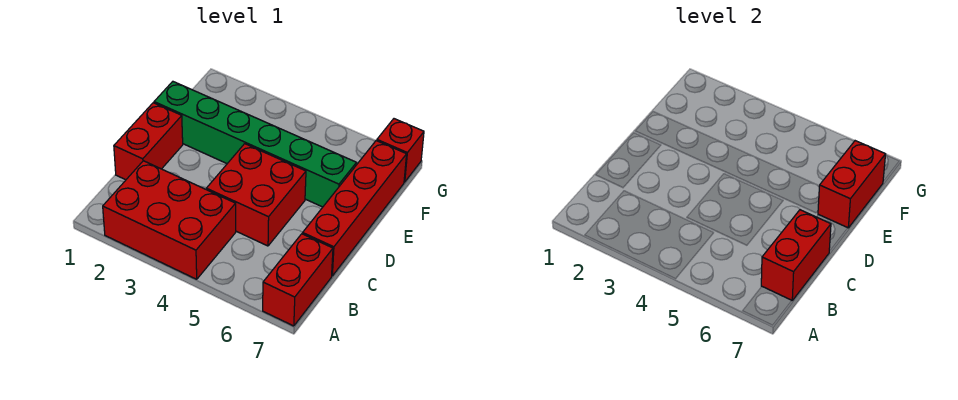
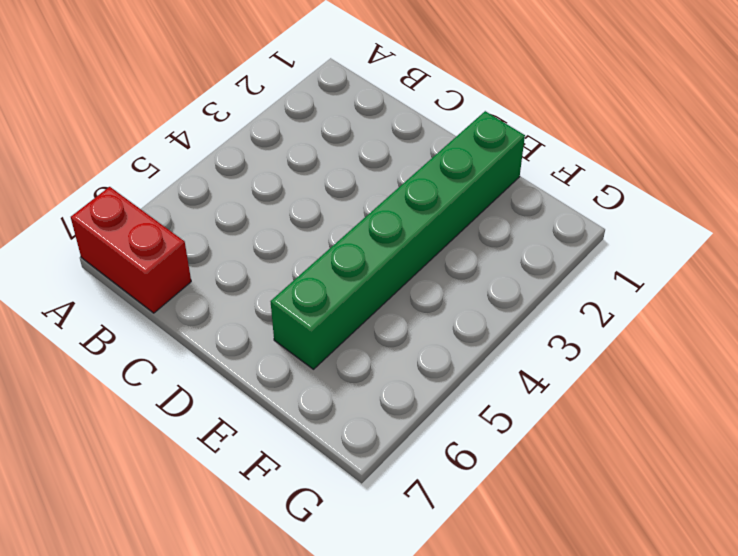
none -> red brick A2:B4 level 1
none -> red brick C1:D1 level 1

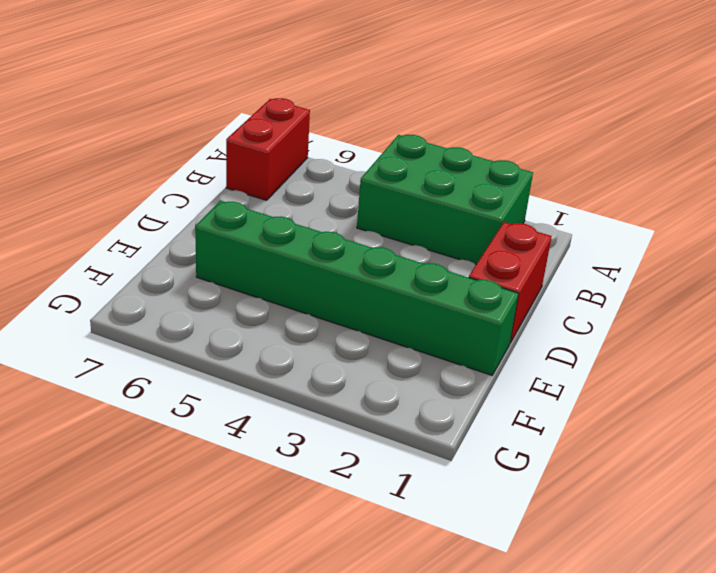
green brick A2:B4 level 1 -> red brick A2:B4 level 1
none -> red brick C4:D5 level 1
none -> red brick C7:F7 level 1

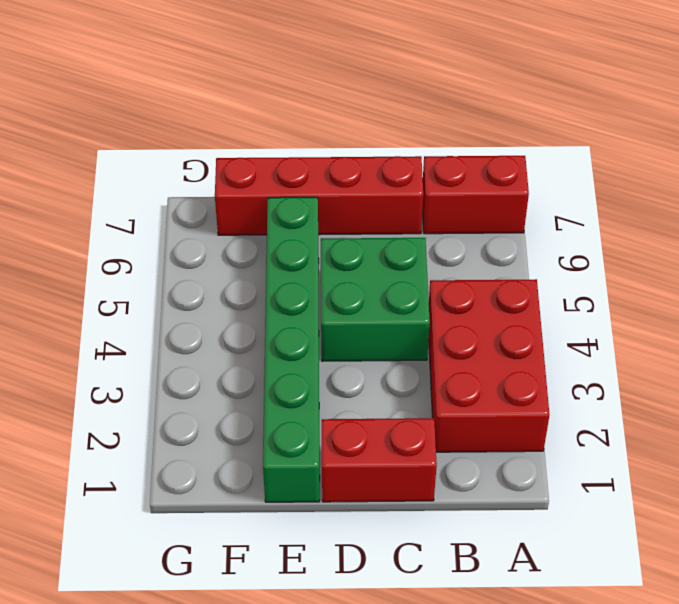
green brick C4:D5 level 1 -> red brick C4:D5 level 1
none -> red brick G7 level 1
none -> red brick B7:C7 level 2

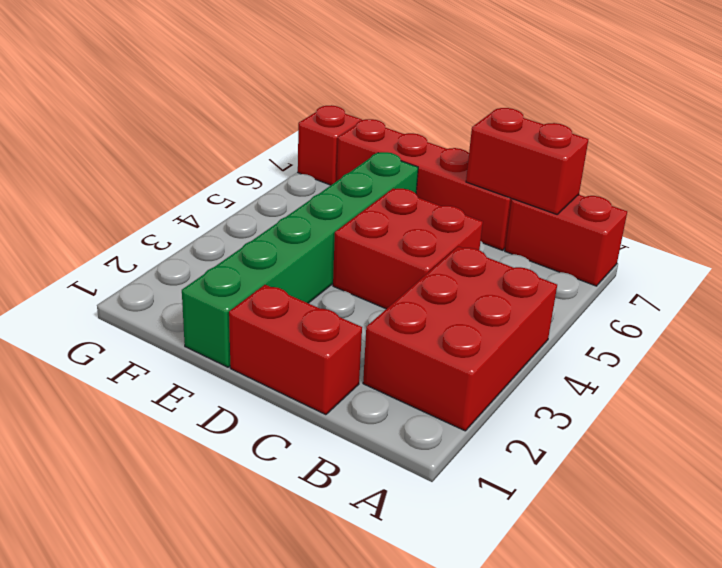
none -> red brick E7:F7 level 2

